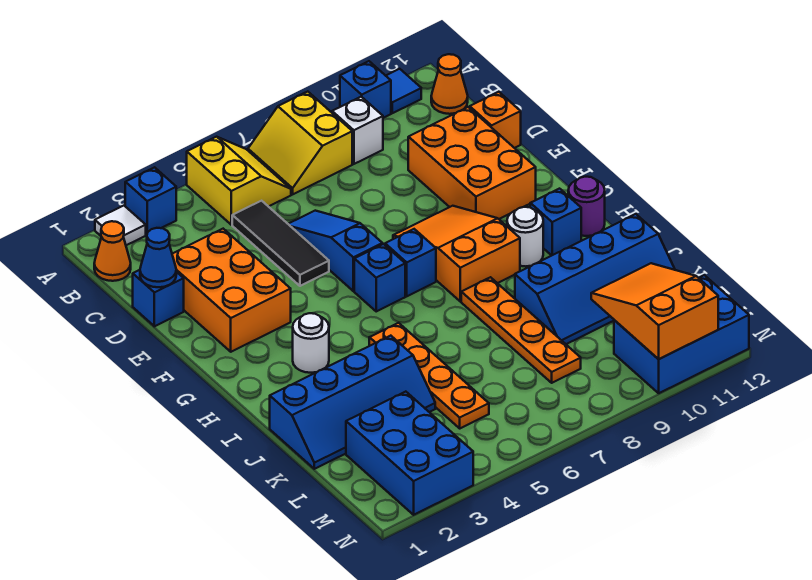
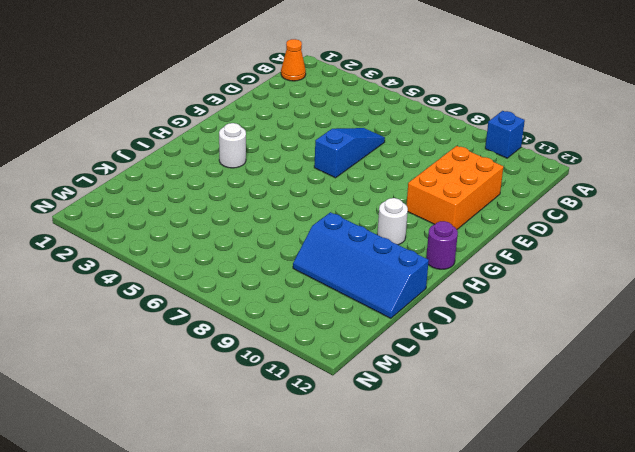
none -> white tile A2 level 1
none -> blue brick A3 level 1
none -> yellow slope A5:B6 level 1 top 5
none -> yellow slope A7:B8 level 1 top 8

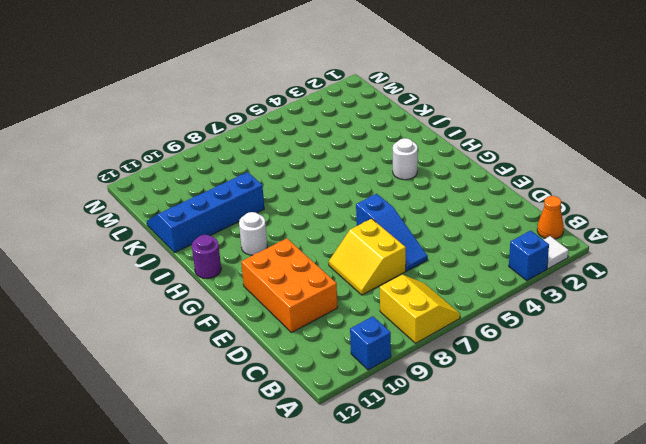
yellow slope D7:E8 level 1 top 7 -> yellow slope A5:B6 level 1 top 5
none -> blue tile A11 level 1
none -> white brick B9 level 1
none -> orange cone B12 level 1
none -> black tile C5:E5 level 1

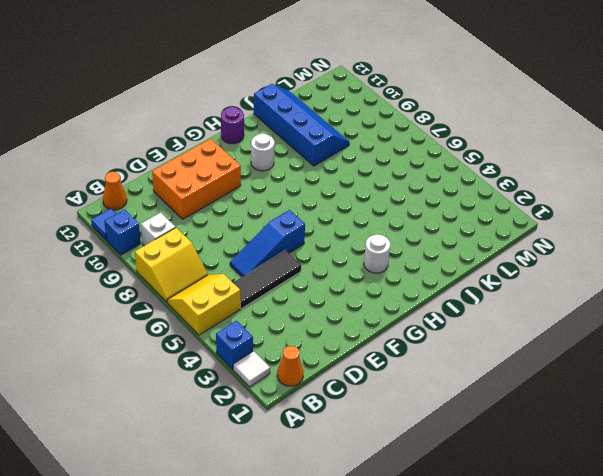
none -> blue brick D1 level 1
none -> orange brick D2:F3 level 1
none -> orange brick D12 level 1
none -> orange slope F8:H9 level 1 top H

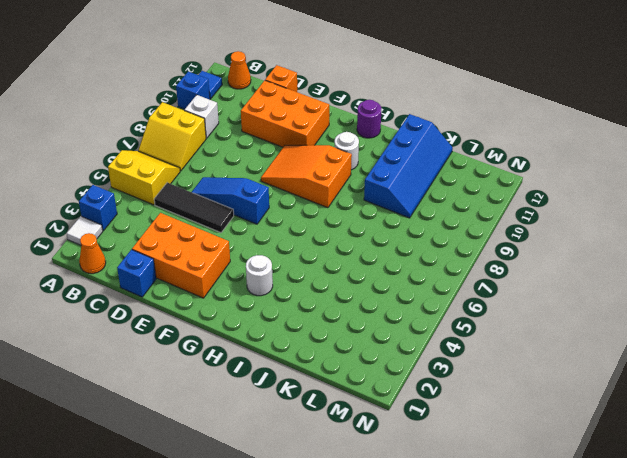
none -> blue brick G6 level 1
none -> blue brick G7 level 1
none -> blue brick H11 level 1
none -> orange plate I5:L5 level 1

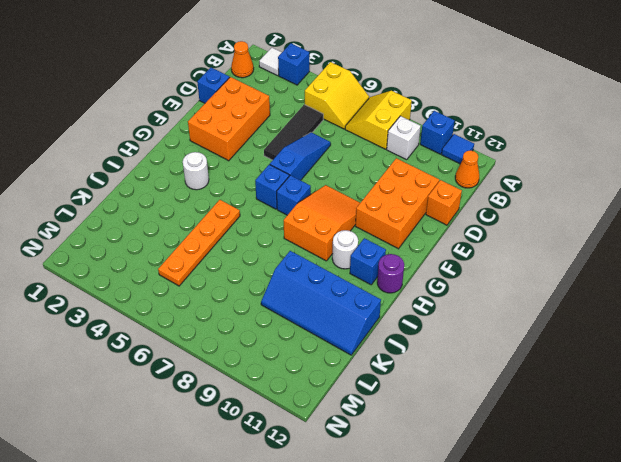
none -> orange plate I8:L8 level 1
none -> blue slope J1:K4 level 1 top J
none -> blue brick L2:N3 level 1
none -> blue brick M10:N12 level 1

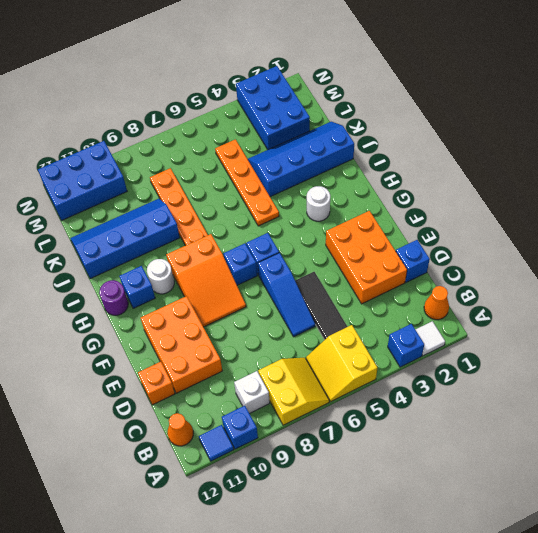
none -> blue cone D1 level 2
none -> orange slope L10:N11 level 2 top N

